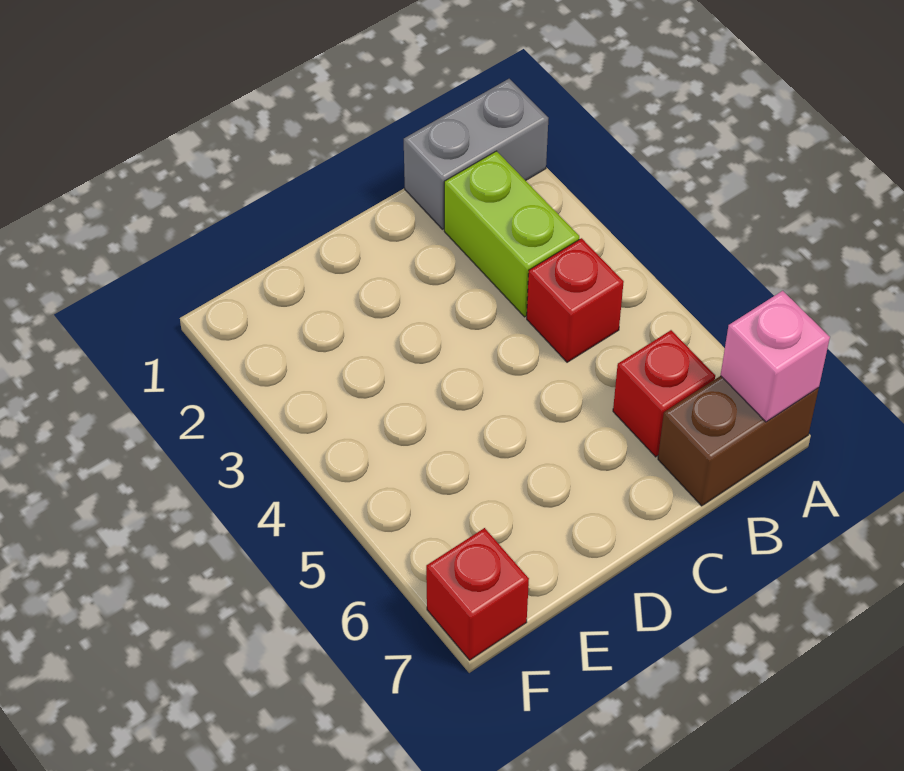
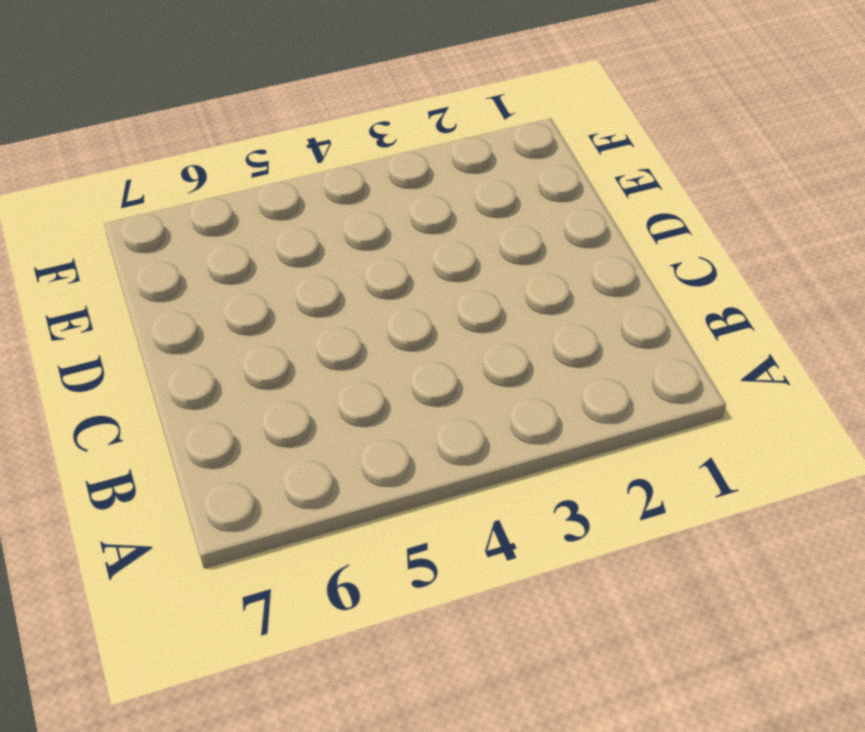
none -> grey brick A1:B1 level 1
none -> brown brick A7:B7 level 1

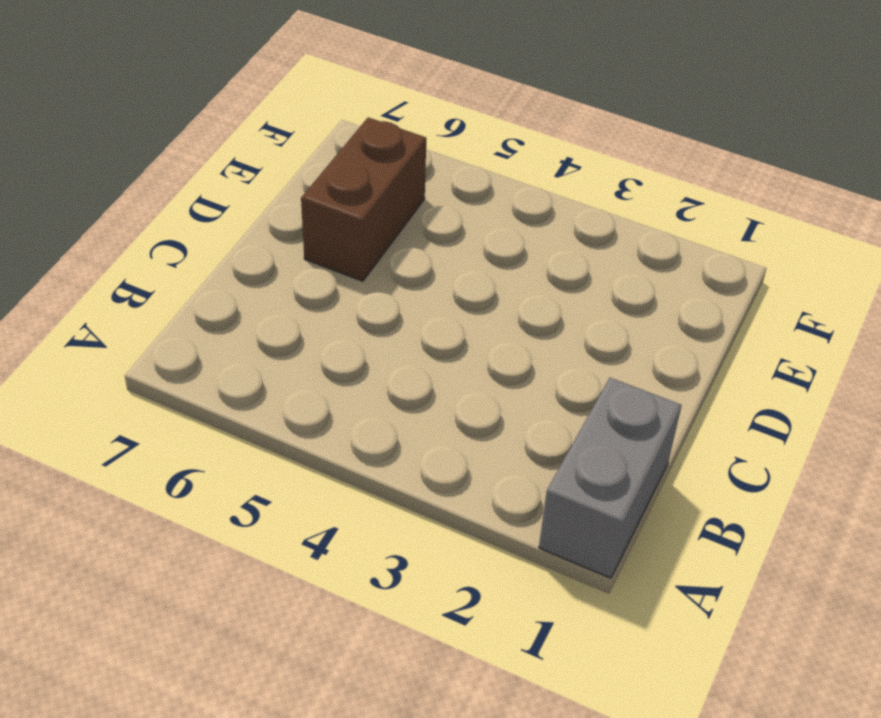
brown brick D6:E6 level 1 -> brown brick A7:B7 level 1
none -> lime brick B2:B3 level 1
none -> red brick B4 level 1

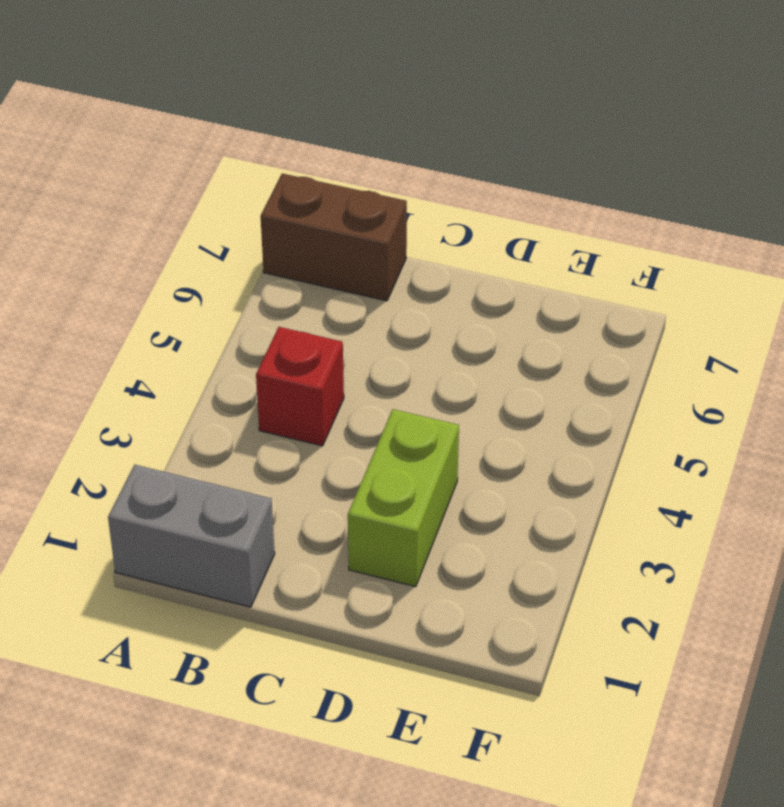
lime brick D2:D3 level 1 -> lime brick B2:B3 level 1
none -> red brick B6 level 1
none -> red brick F7 level 1

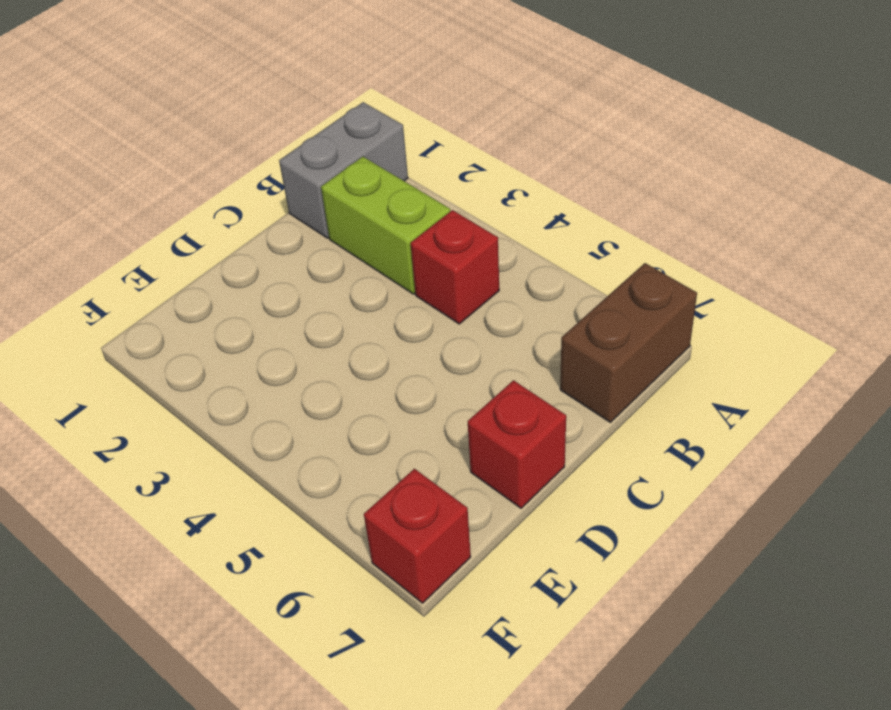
red brick D7 level 1 -> red brick B6 level 1
none -> pink brick A7 level 2

